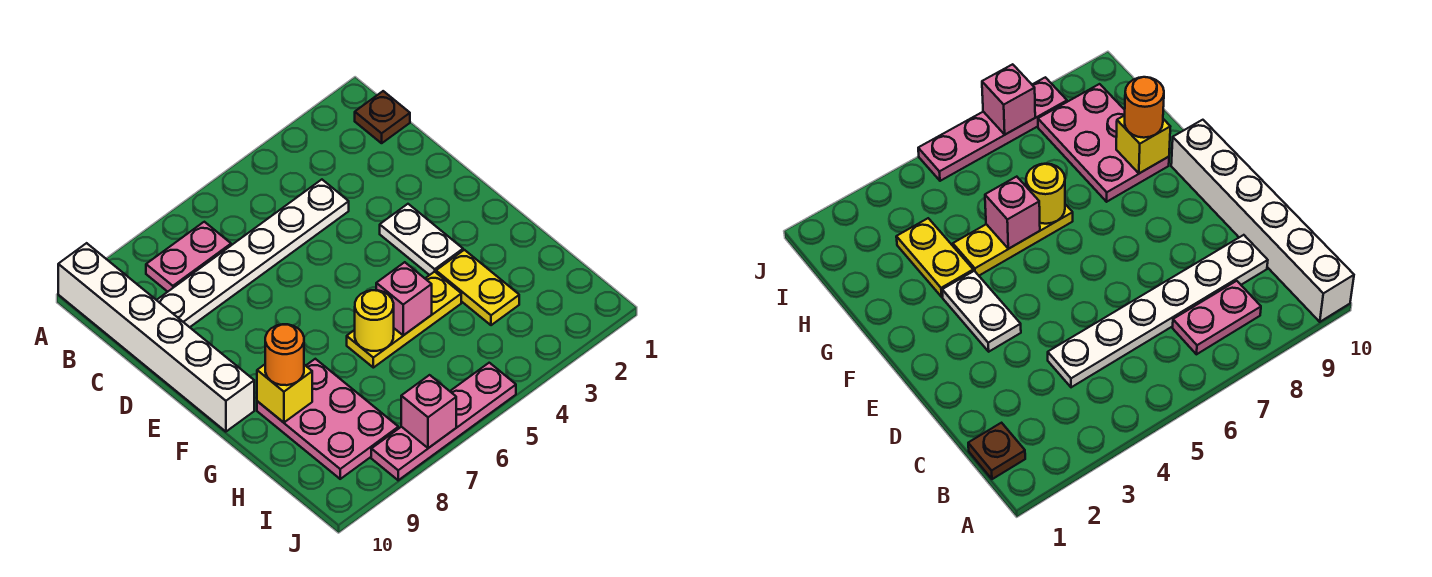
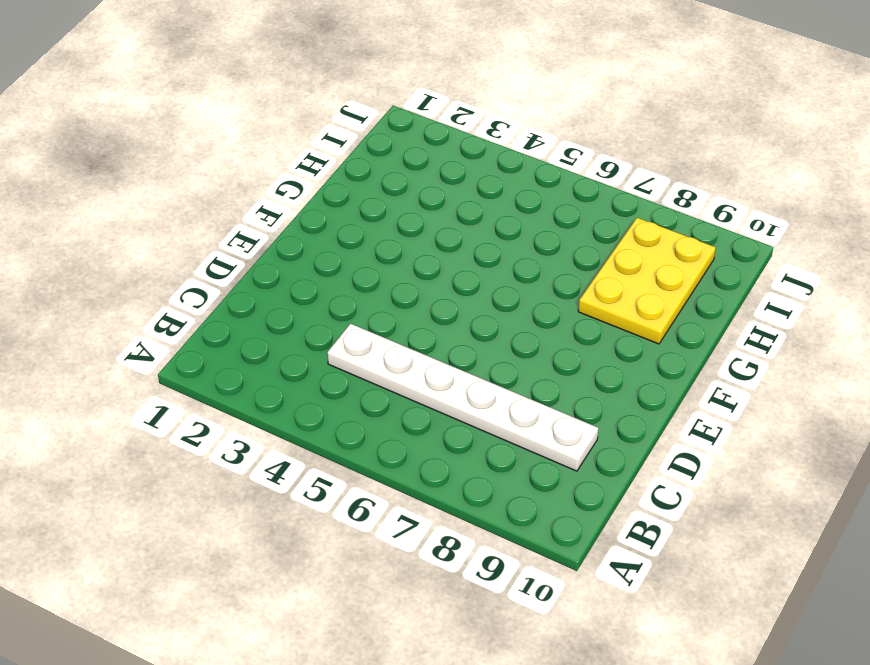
yellow plate G8:I9 level 1 -> pink plate G8:I9 level 1
none -> white brick A10:F10 level 1
none -> brown plate B1 level 1
none -> pink plate B7:B8 level 1

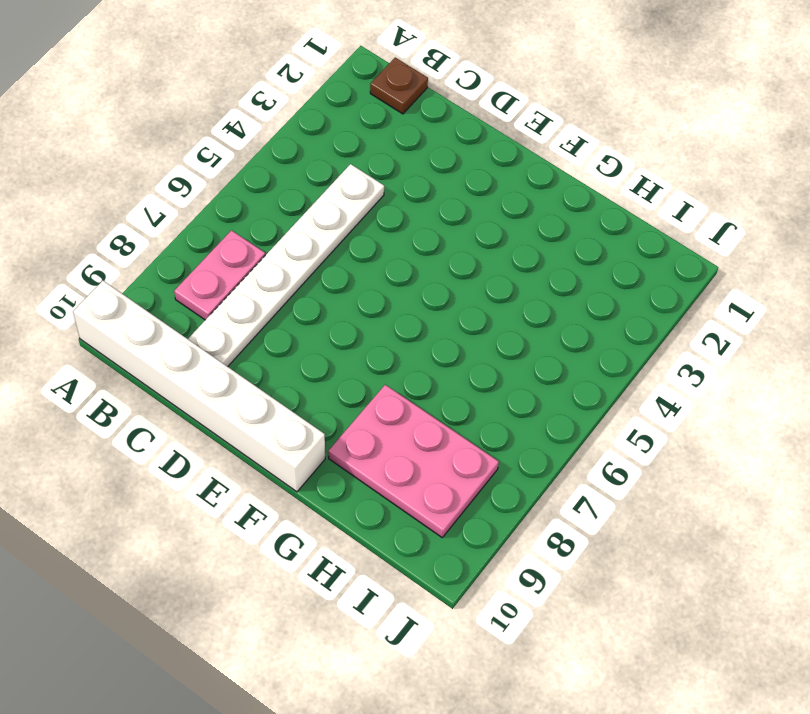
none -> white plate E3:F3 level 1
none -> yellow plate G3:H3 level 1
none -> yellow plate G4:G6 level 1

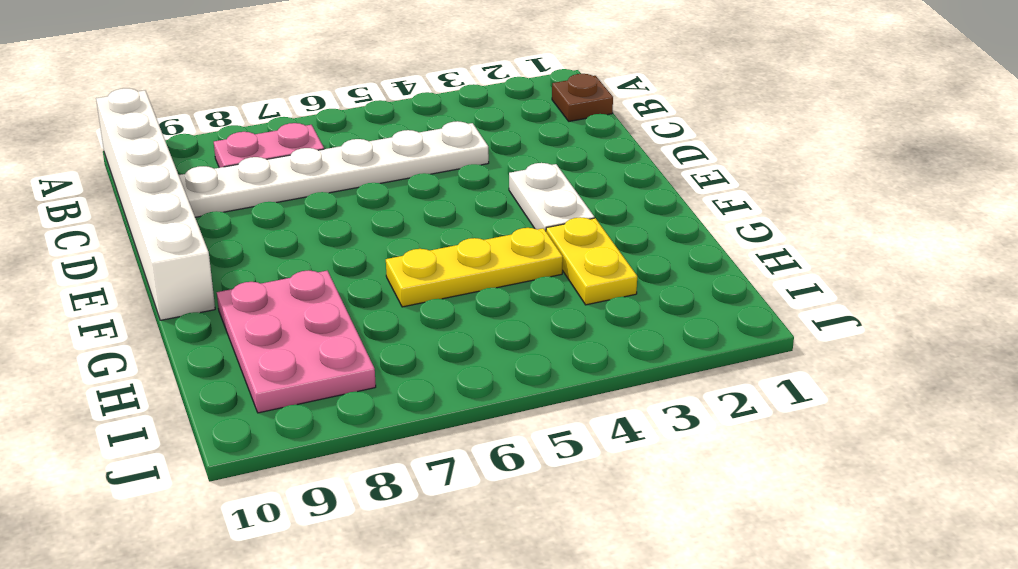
none -> pink plate J5:J8 level 1
none -> pink brick G5 level 2
none -> yellow round brick G6 level 2

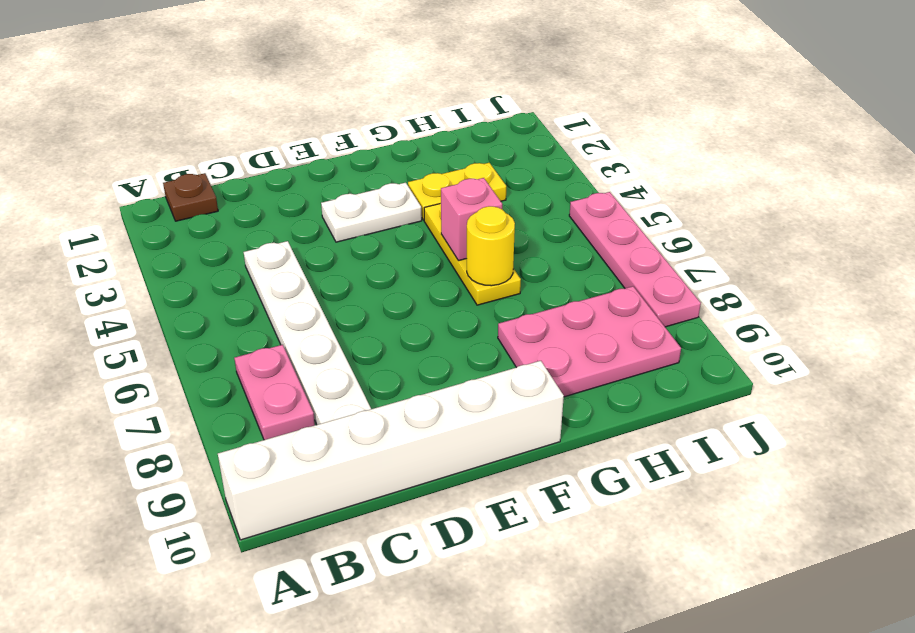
none -> yellow brick G9 level 2
none -> pink brick J7 level 2
none -> orange round brick G9 level 3

